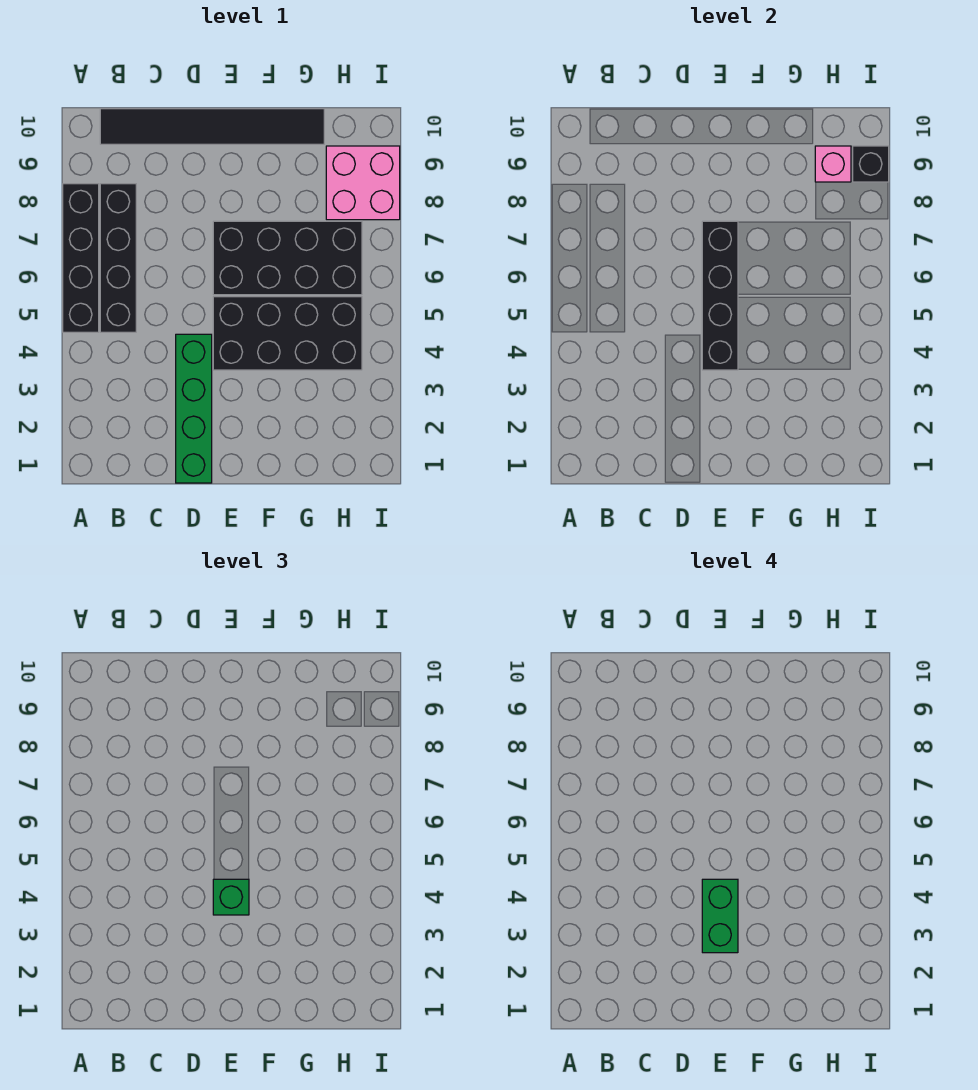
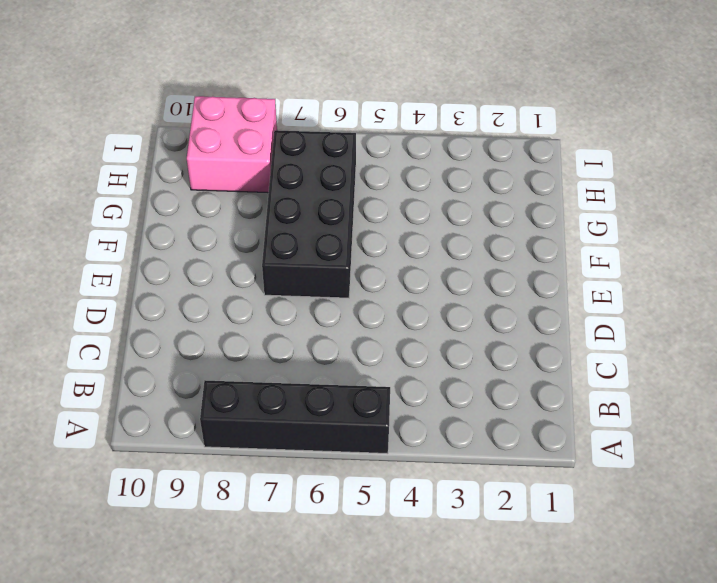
none -> black brick B5:B8 level 1
none -> black tile B10:G10 level 1
none -> green brick D1:D4 level 1

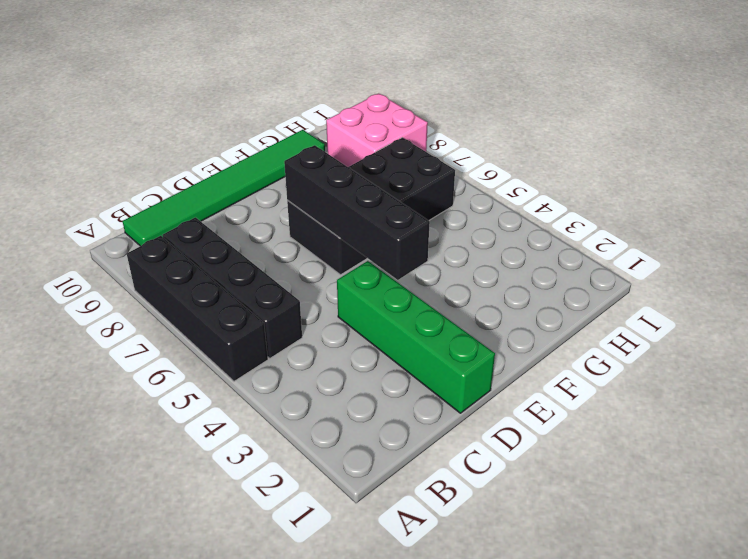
green tile B10:G10 level 1 -> black tile B10:G10 level 1
none -> black brick E4:H5 level 1
none -> pink brick H9 level 2
none -> black brick I9 level 2

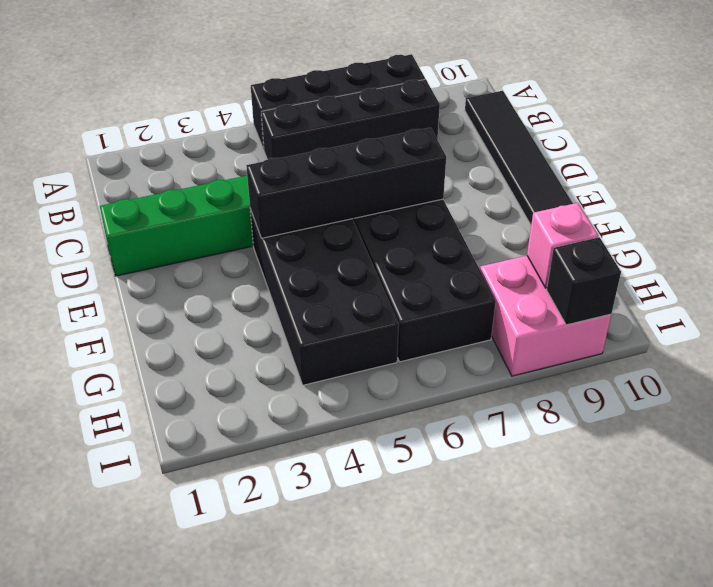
none -> green brick E4 level 3
none -> green brick E3:E4 level 4

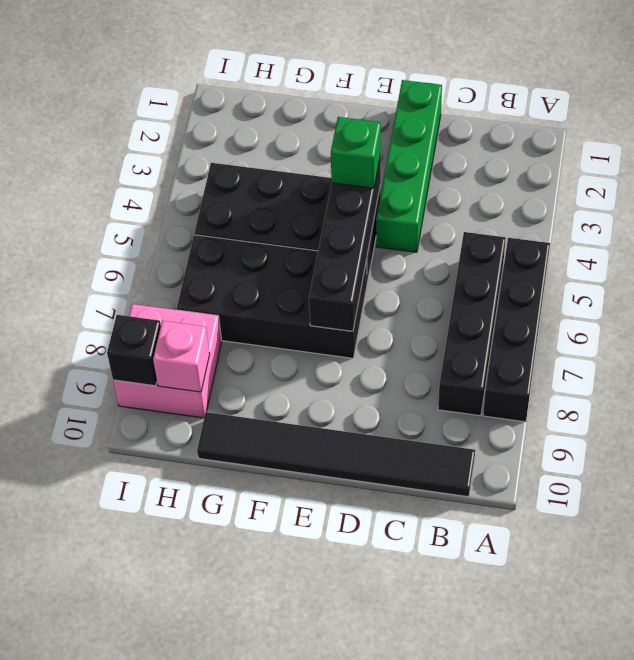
none -> green brick E3:E4 level 4

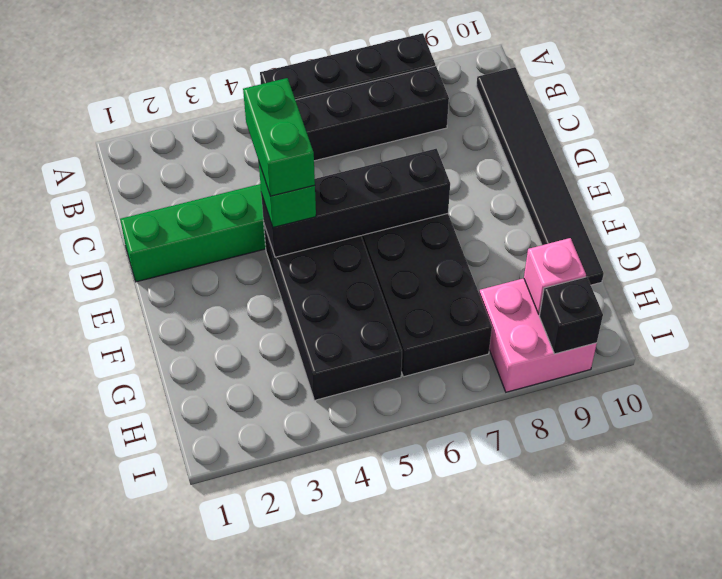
green brick D4:E4 level 4 -> green brick E3:E4 level 4

